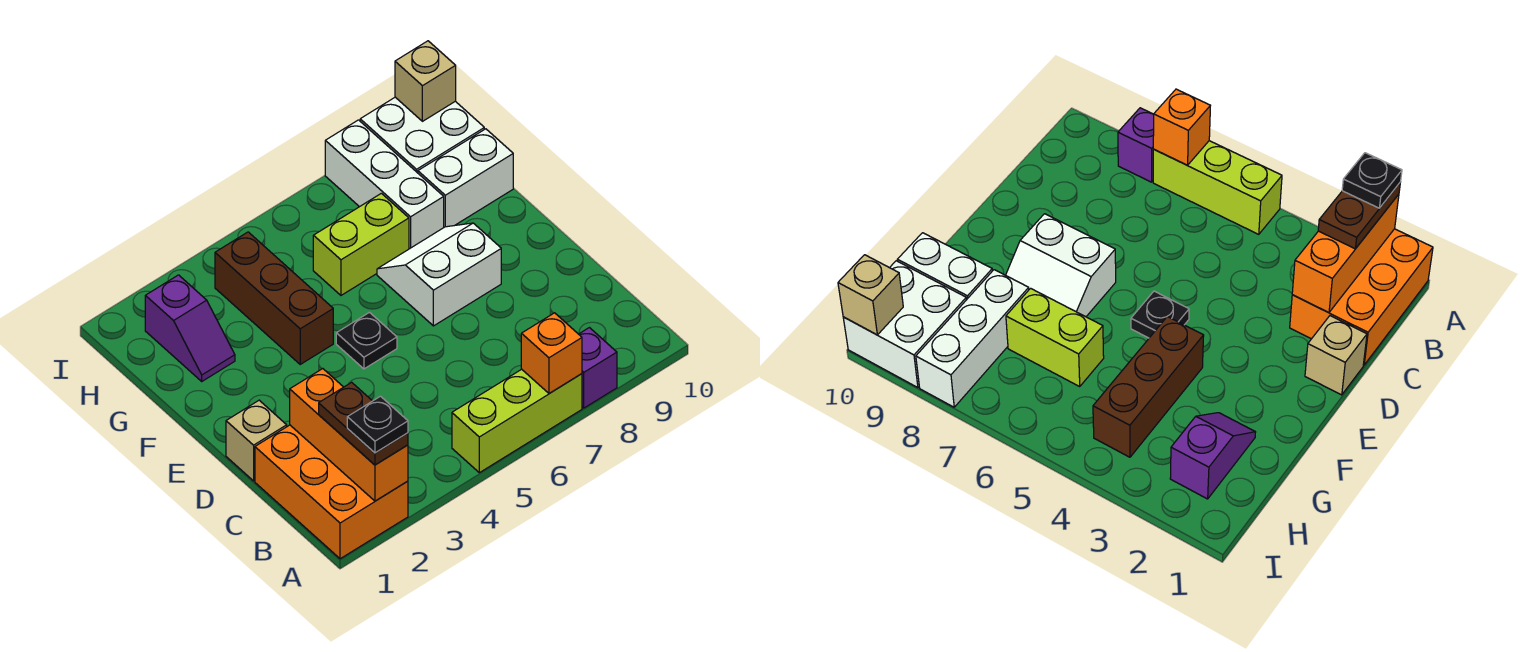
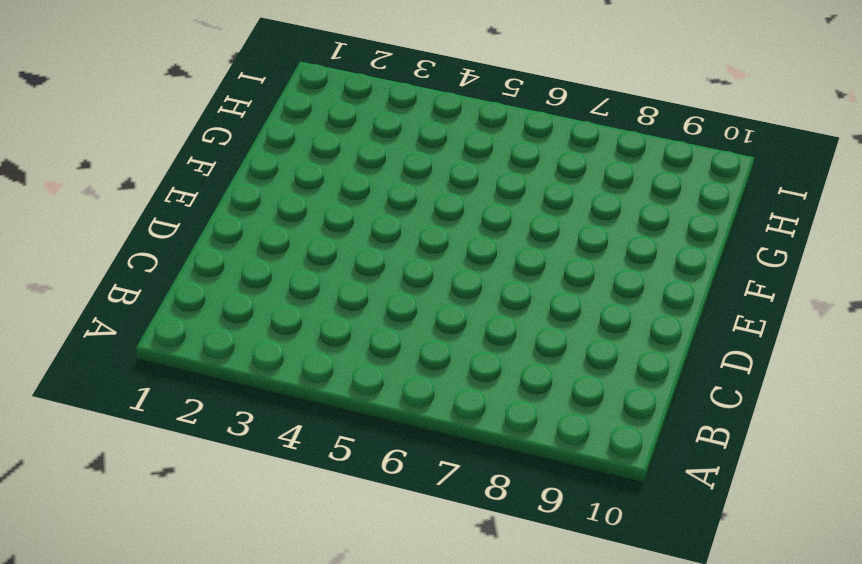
none -> orange brick A1:C2 level 1
none -> lime brick A5:A7 level 1
none -> purple brick A8 level 1

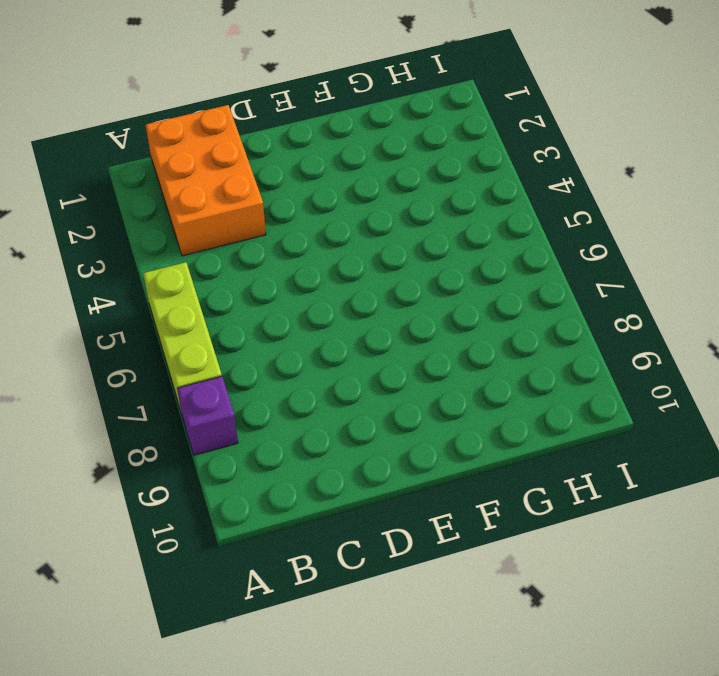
orange brick B1:C3 level 1 -> orange brick A1:C2 level 1
none -> tan brick D1 level 1
none -> black plate E5 level 1
none -> white slope E7:F8 level 1 top E

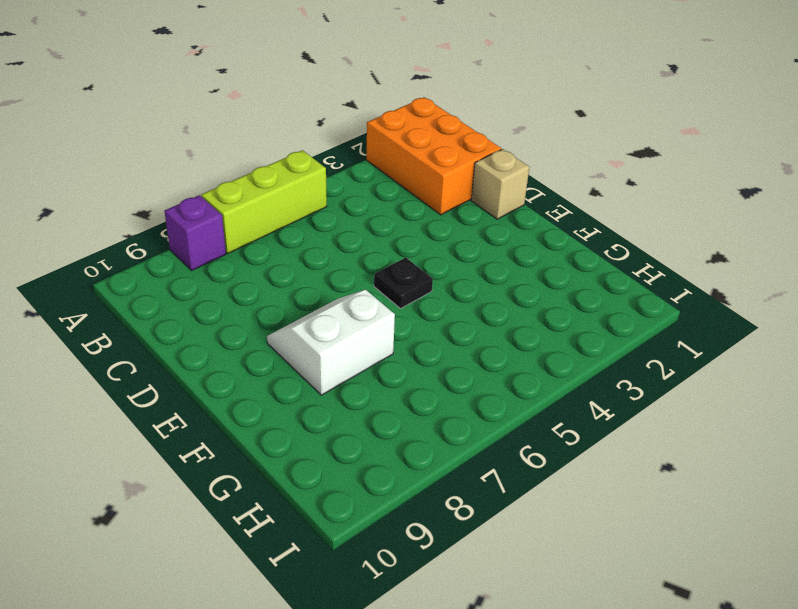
white slope E7:F8 level 1 top F -> white slope E7:F8 level 1 top E
none -> brown brick F4:H4 level 1
none -> purple slope G2:H2 level 1 top H
none -> lime brick G6:G7 level 1

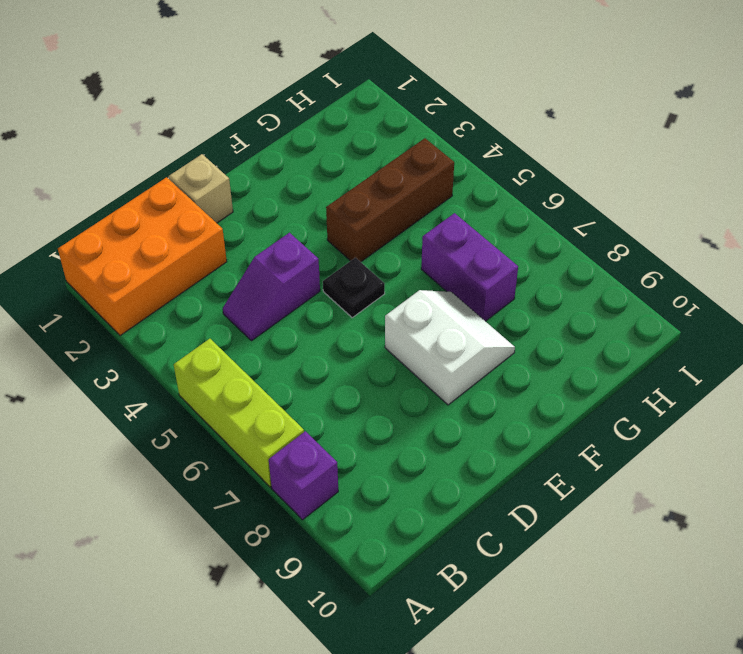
purple slope C4:D4 level 1 top D -> purple slope G2:H2 level 1 top H
purple brick G6:G7 level 1 -> lime brick G6:G7 level 1
none -> white brick G8:I8 level 1
none -> white brick G9:G10 level 1
none -> white brick H9:I10 level 1

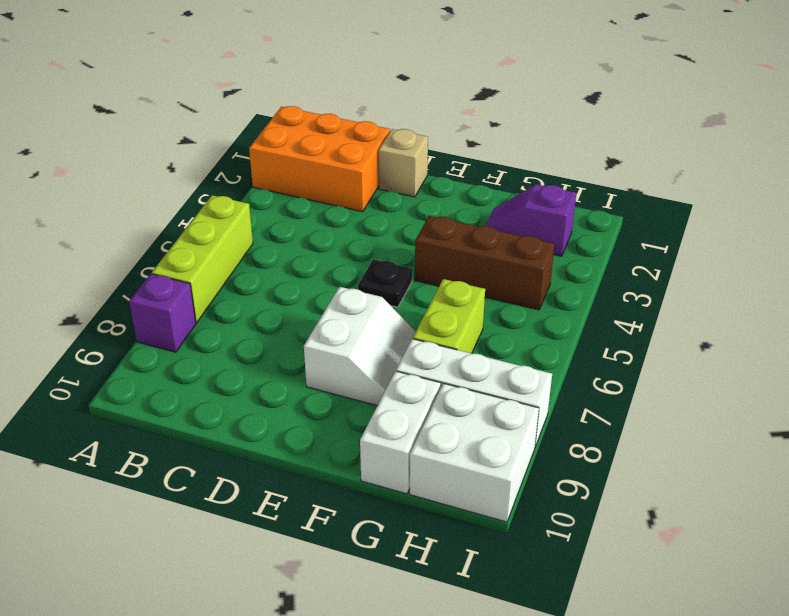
none -> orange brick A2:C2 level 2
none -> orange brick A7 level 2
none -> tan brick I10 level 2

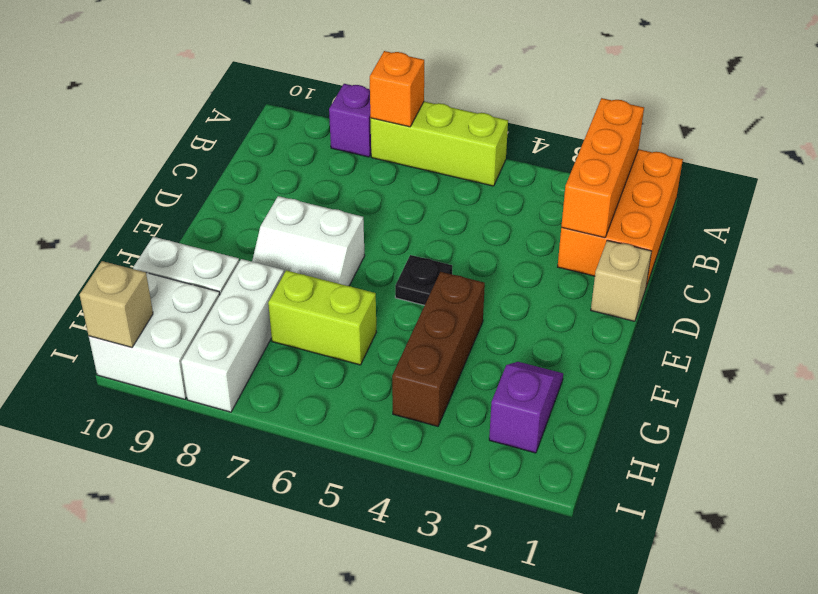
none -> brown plate A2:B2 level 3
none -> black plate A2 level 4

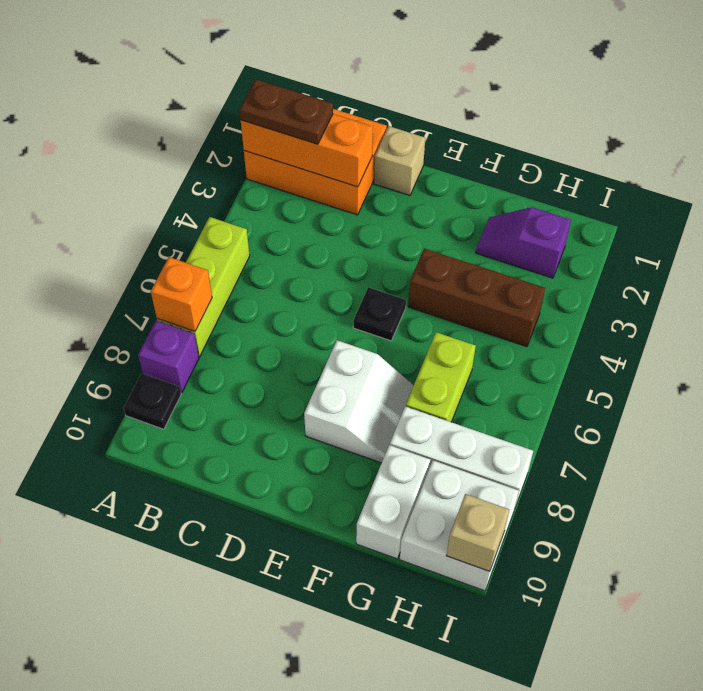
black plate A9 level 1 -> black plate A2 level 4

